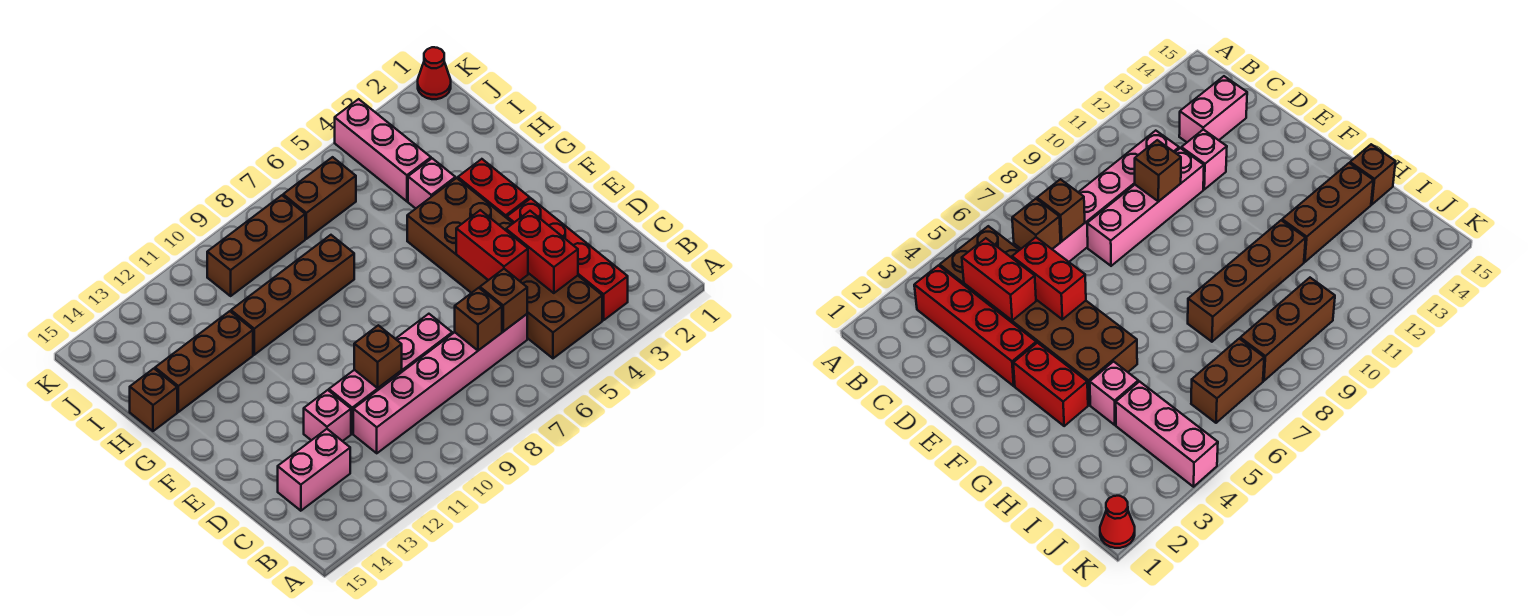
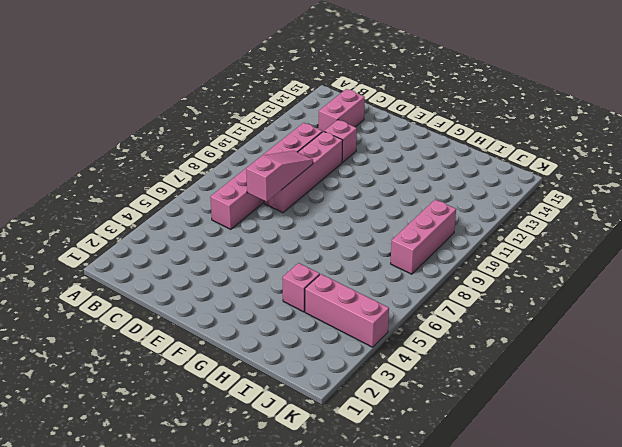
pink slope D7:D9 level 2 top 7 -> none
pink brick J8:J10 level 1 -> brown brick J8:J10 level 1
none -> red brick B3:E3 level 1
none -> brown brick B4:G5 level 1
none -> red brick F3:G3 level 1

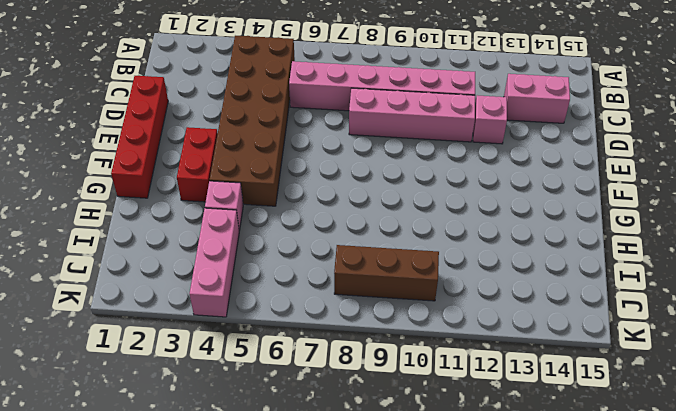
red brick D1:G1 level 1 -> red brick B3:E3 level 1
none -> brown brick H8:H11 level 1
none -> brown brick H12:H14 level 1
none -> brown brick H15 level 1

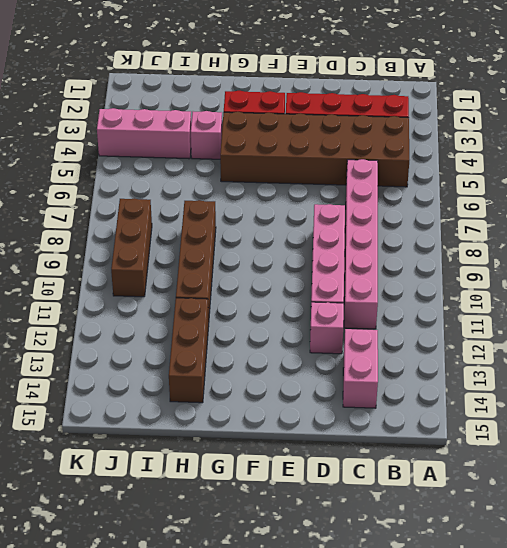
none -> brown brick H15 level 1
none -> brown brick J6:J7 level 1
none -> red cone K1 level 1

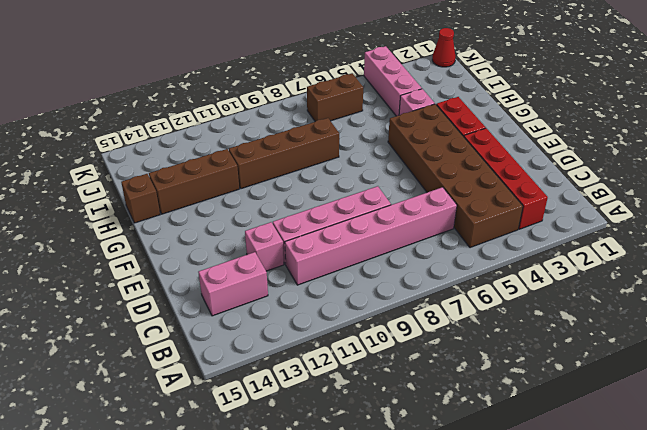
none -> brown brick J8:J10 level 1
none -> red brick C4:D4 level 2
none -> brown brick C6 level 2

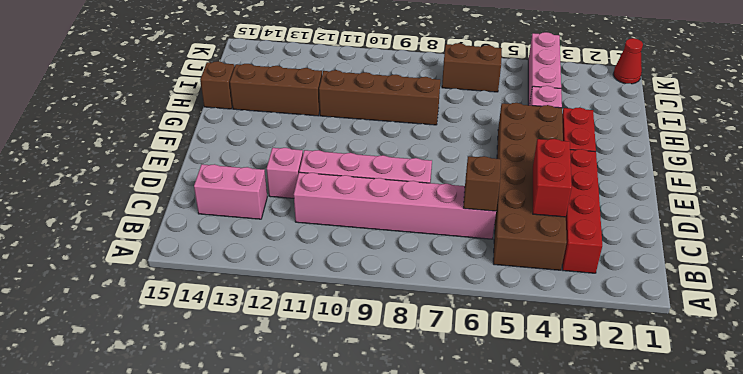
none -> brown brick J8:J10 level 1
none -> brown brick C7 level 2
none -> red brick D5:E5 level 2

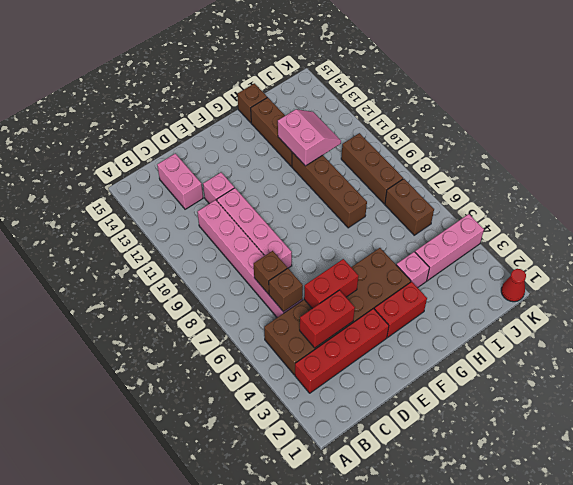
pink slope H11:I12 level 2 top H -> none
none -> brown brick D10 level 2

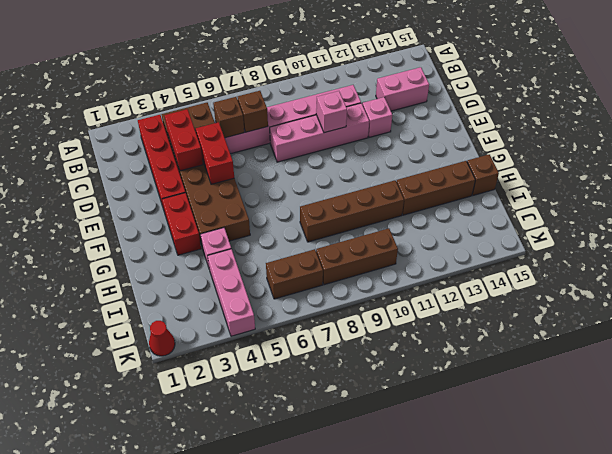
pink brick D10 level 2 -> brown brick D10 level 2

